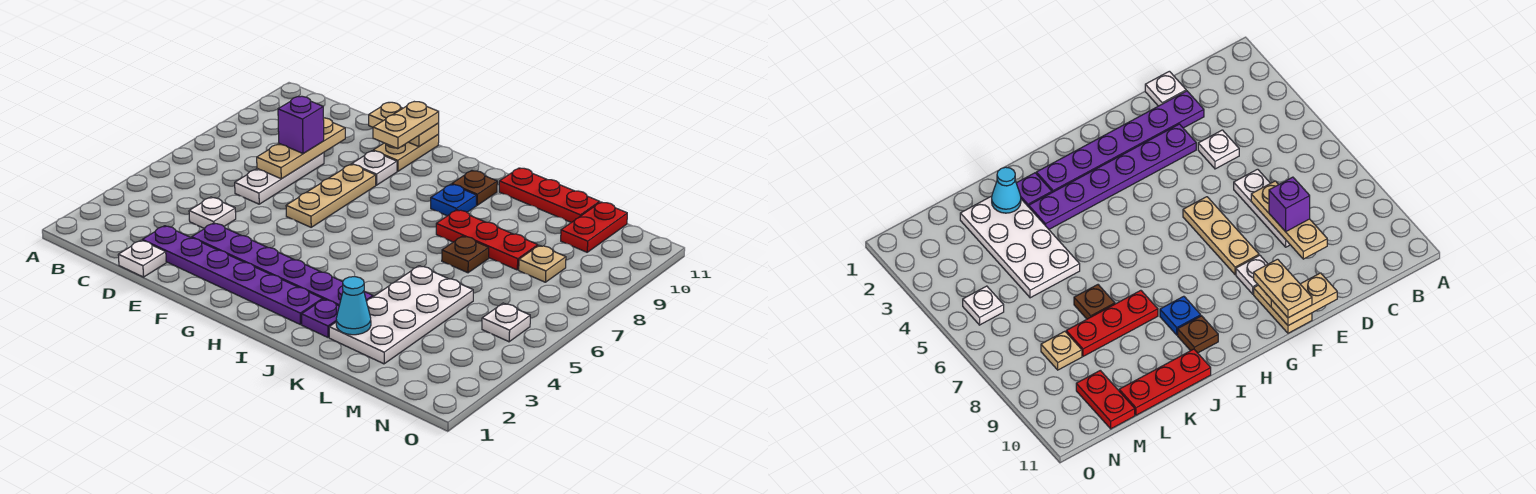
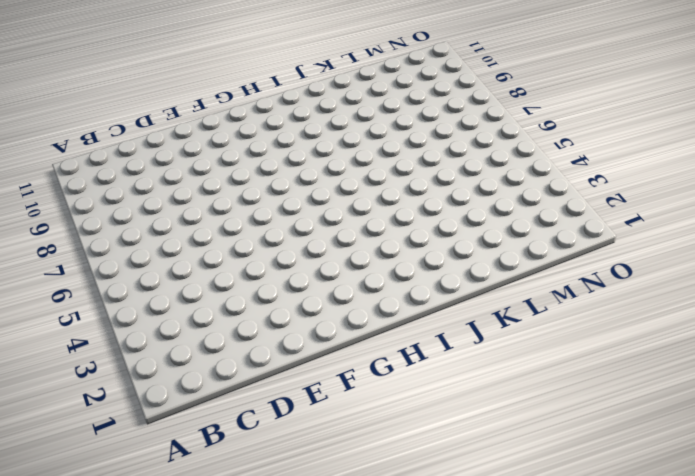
none -> white plate D1 level 1
none -> purple plate D2:I2 level 1
none -> white plate D4 level 1

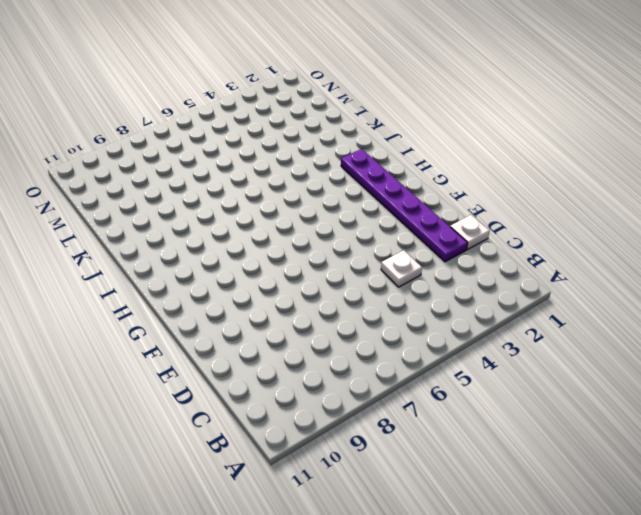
none -> white plate D6:D8 level 1
none -> purple plate E3:J3 level 1
none -> tan plate F6:F8 level 1

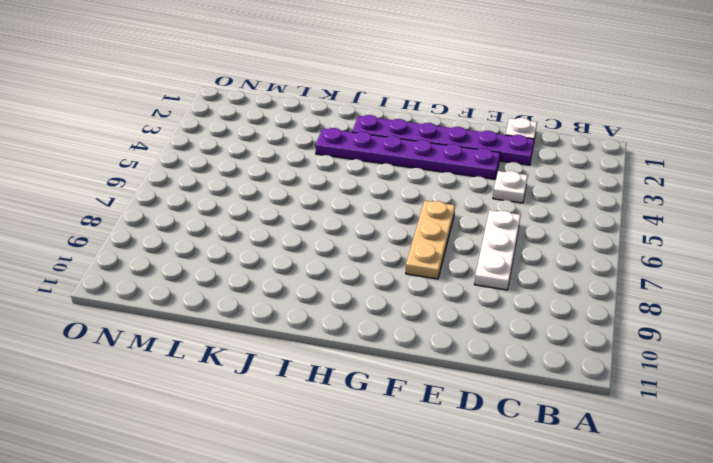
none -> white plate F9 level 1
none -> tan plate F10:F11 level 1
none -> blue plate I9 level 1

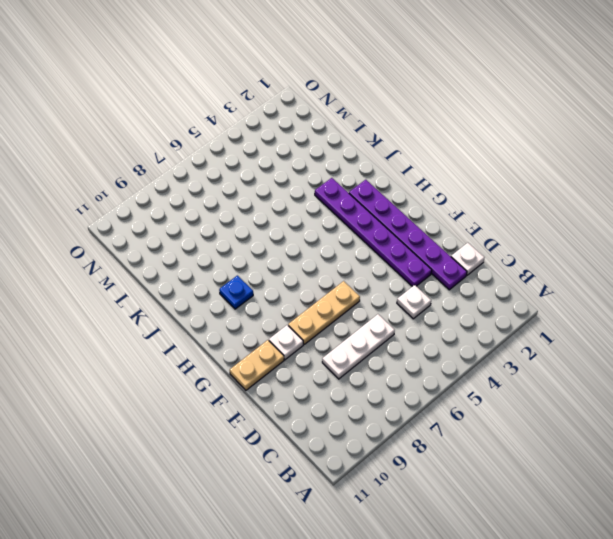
none -> brown plate I10 level 1
none -> purple plate J2 level 1
none -> red plate J8:L8 level 1

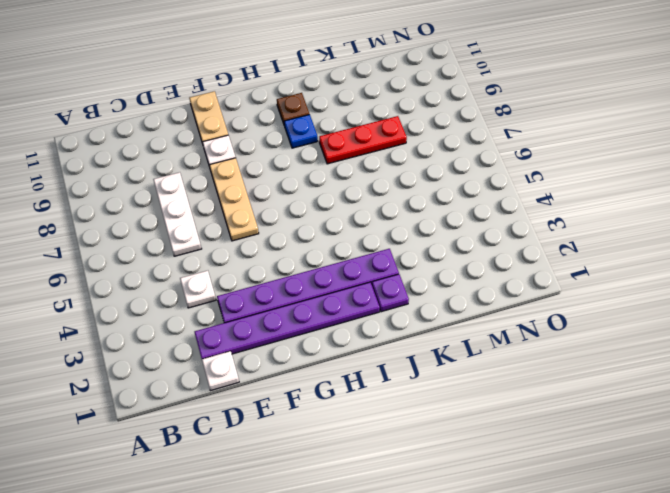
none -> red plate J11:L11 level 1
none -> white plate K2:L5 level 1
none -> brown plate K7 level 1

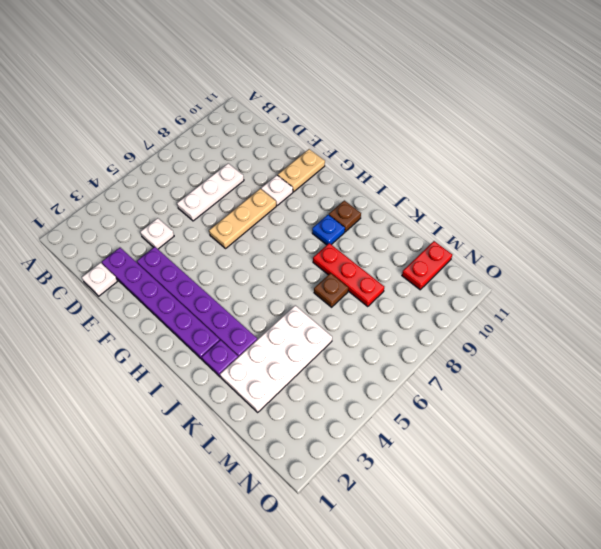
none -> red plate J11:L11 level 1
none -> tan plate M8 level 1
none -> white plate N5 level 1

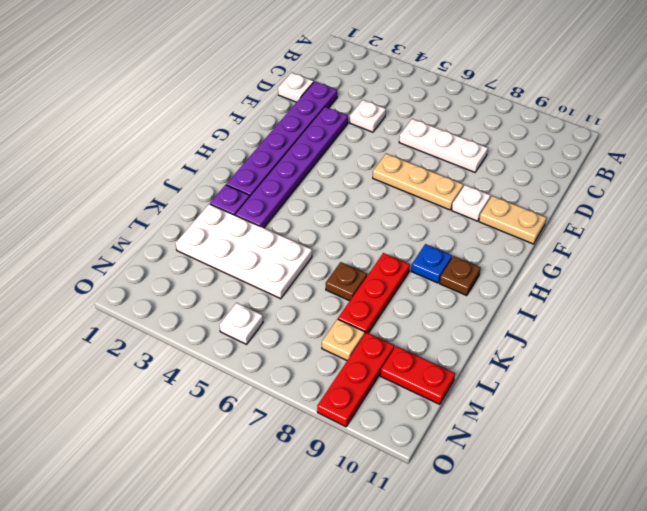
red plate M9:O9 level 1 -> red plate J11:L11 level 1
none -> tan plate D7:D9 level 2
none -> tan plate E11:F11 level 2
none -> cyan cone K2 level 2

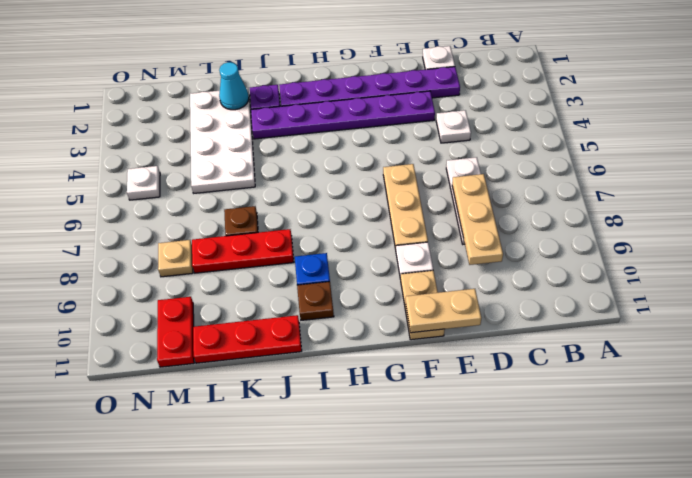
none -> purple brick D8 level 3
none -> tan plate F10:F11 level 3

